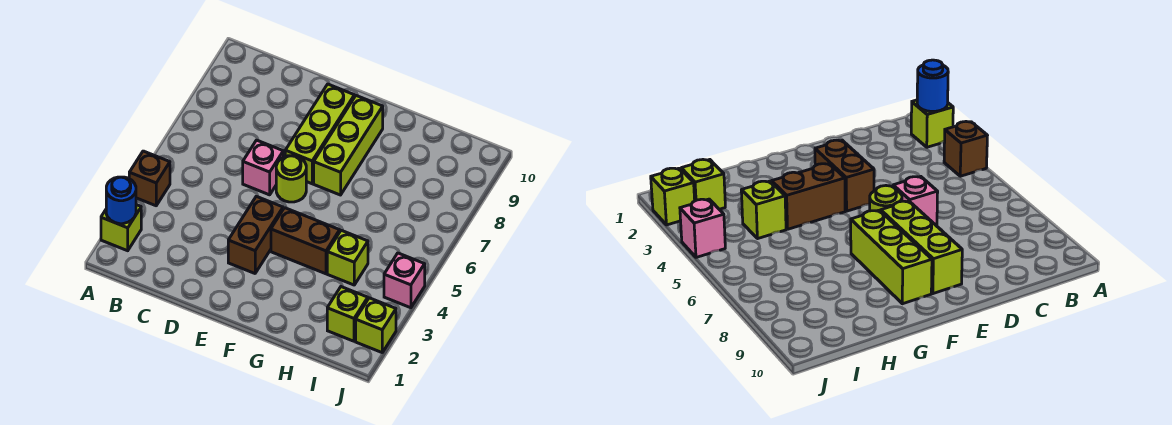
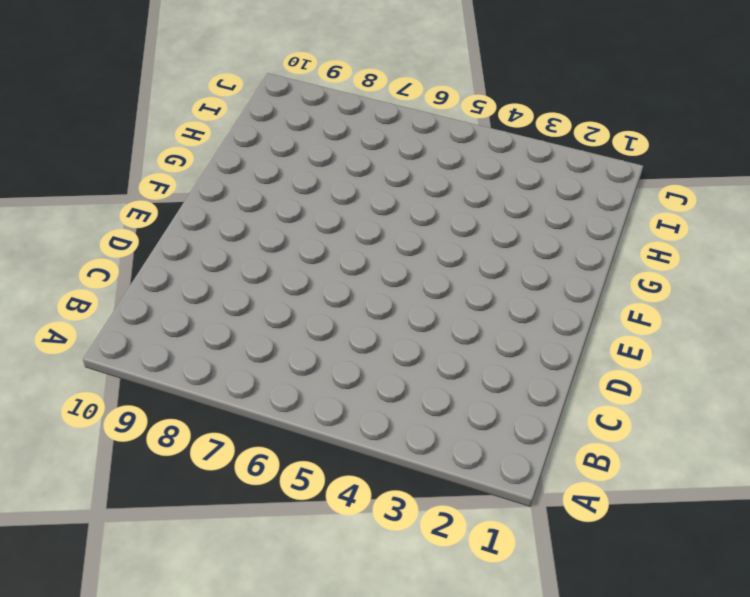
none -> lime brick A2 level 1
none -> brown brick A4 level 1
none -> pink brick D6 level 1

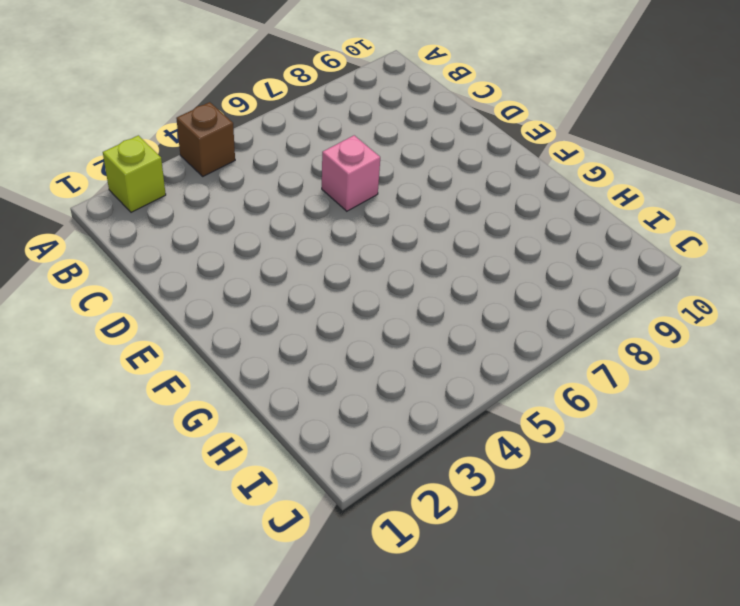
none -> brown brick E3:E4 level 1
none -> lime round brick E6 level 1
none -> lime brick E7:E9 level 1

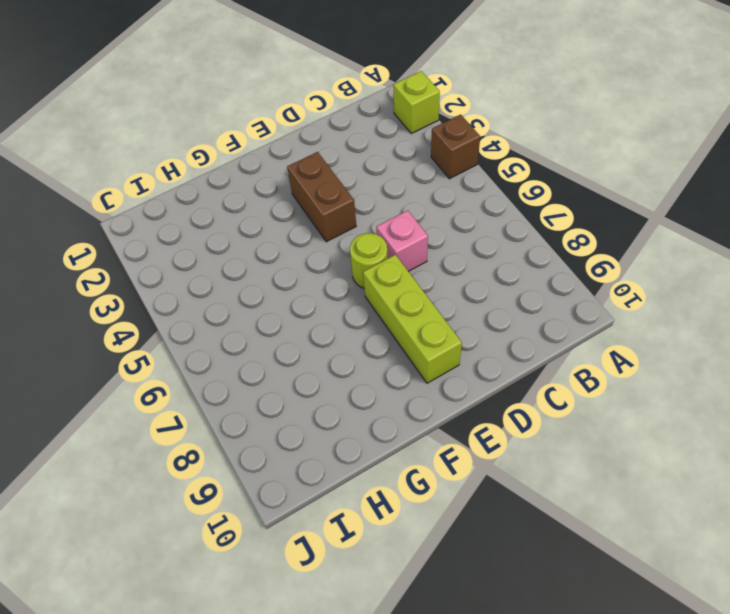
none -> brown brick F4:G4 level 1
none -> lime brick F7:F9 level 1
none -> lime brick H4 level 1

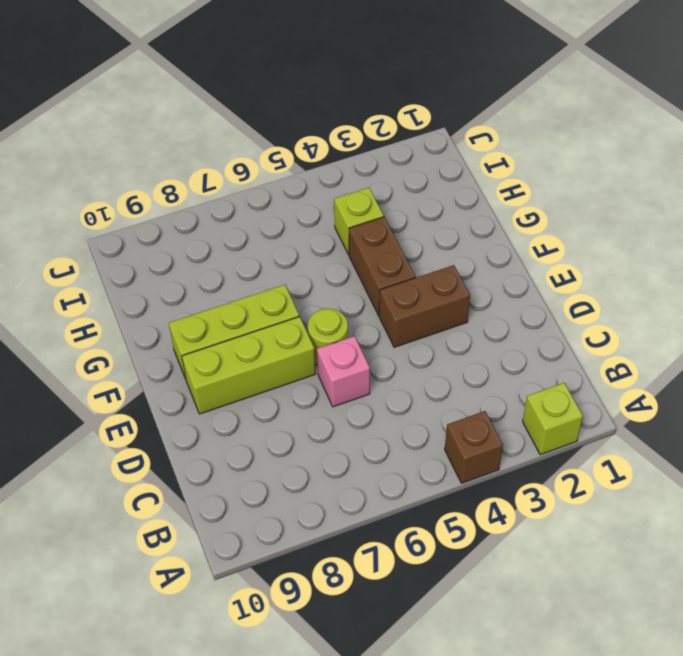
none -> lime brick I2 level 1
none -> lime brick J2 level 1
none -> pink brick J4 level 1

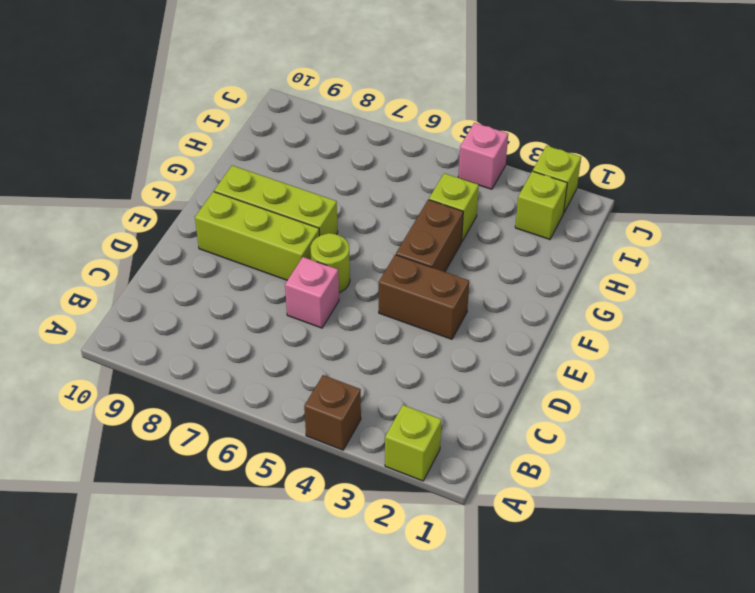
none -> blue round brick A2 level 2

